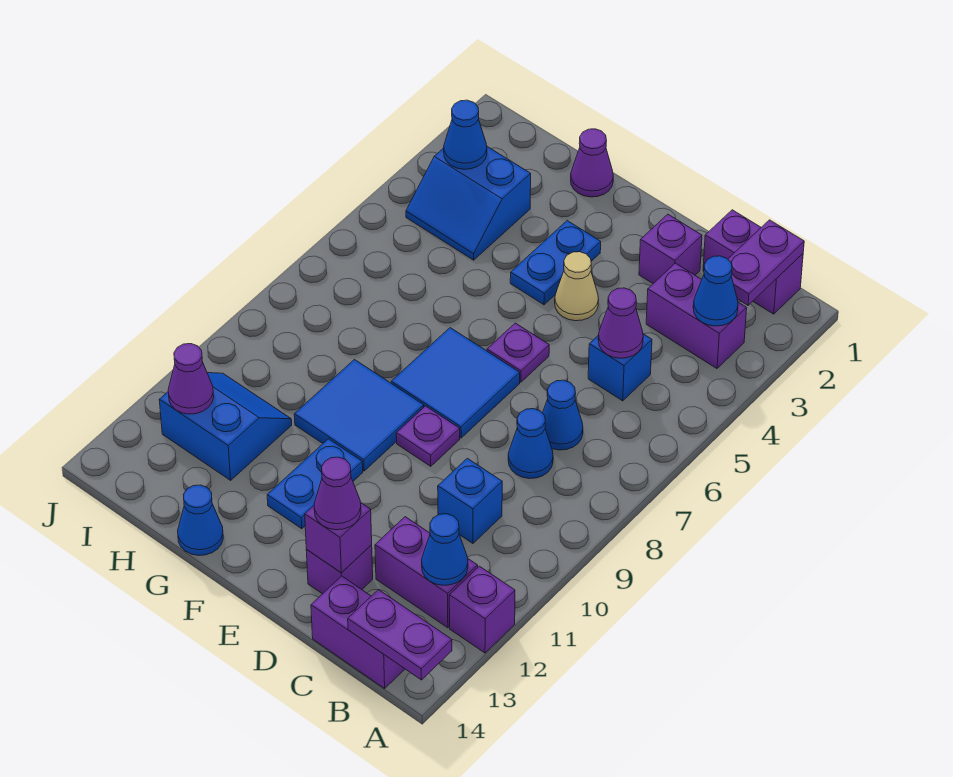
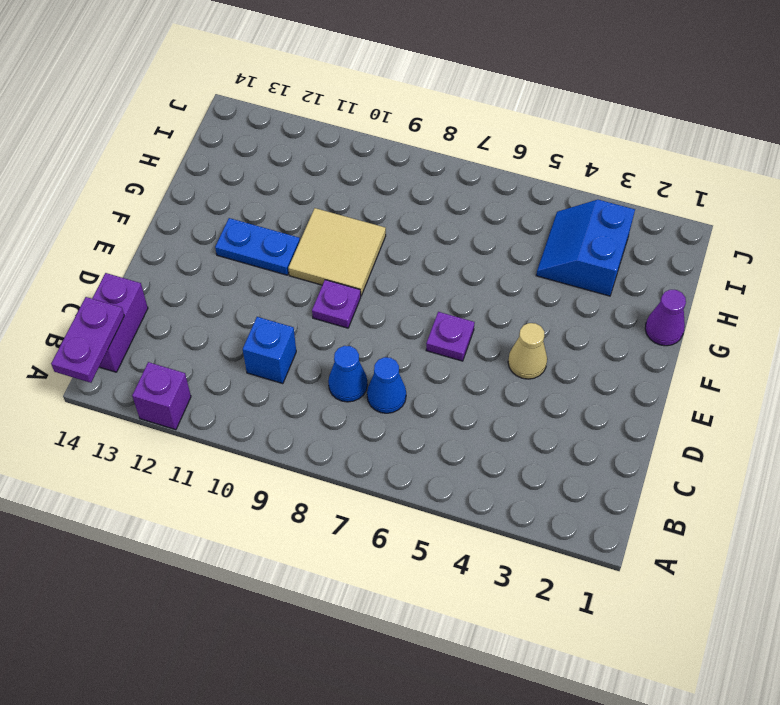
tan tile F9:G10 level 1 -> blue tile F9:G10 level 1
none -> purple brick B1:C1 level 1
none -> purple brick B3:C3 level 1
none -> purple brick B12:C12 level 1
none -> blue brick C5 level 1

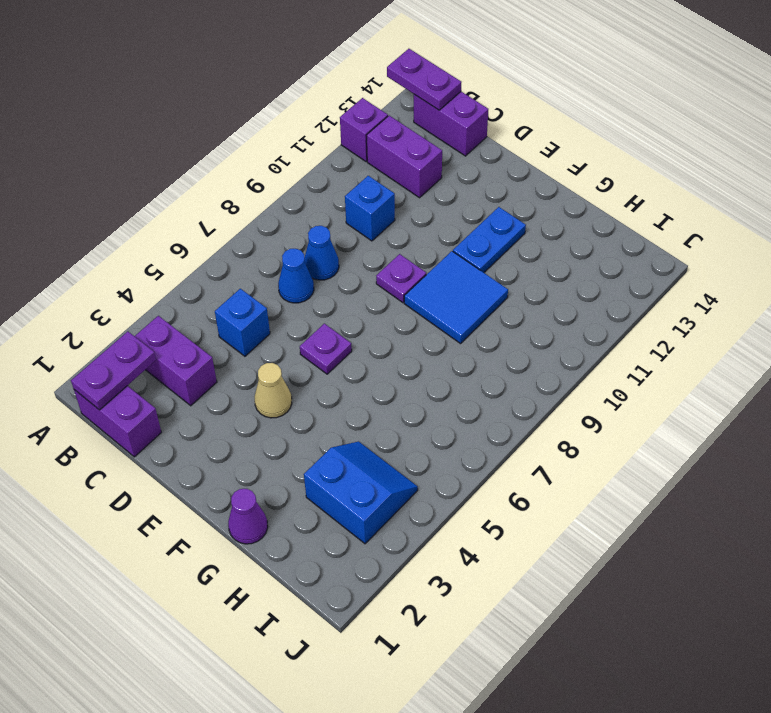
none -> purple brick D2 level 1
none -> purple brick D13 level 1
none -> blue tile E7:F8 level 1
none -> blue plate F3:F4 level 1

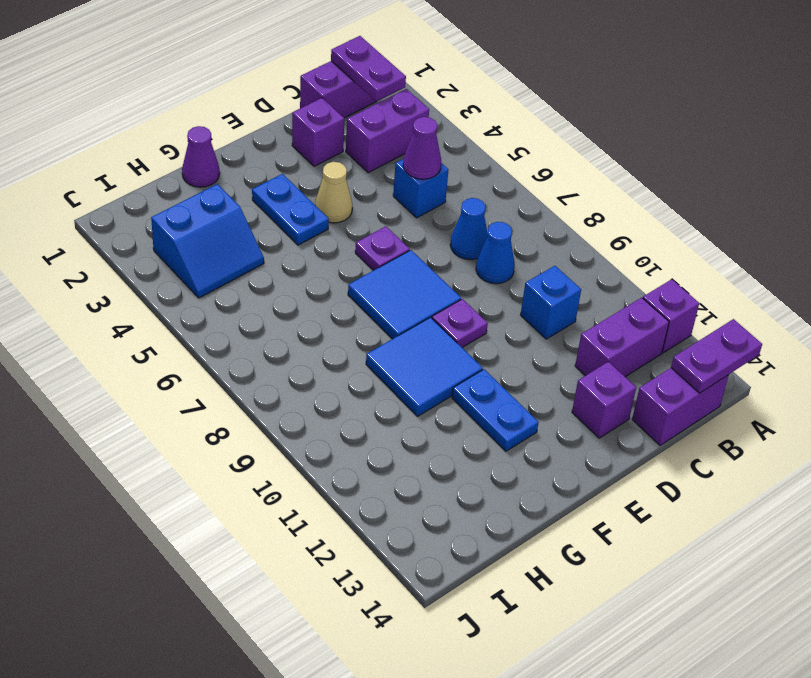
none -> blue cone G14 level 1
none -> blue slope H11:I12 level 1 top 12
none -> blue cone B3 level 2
none -> blue cone B12 level 2

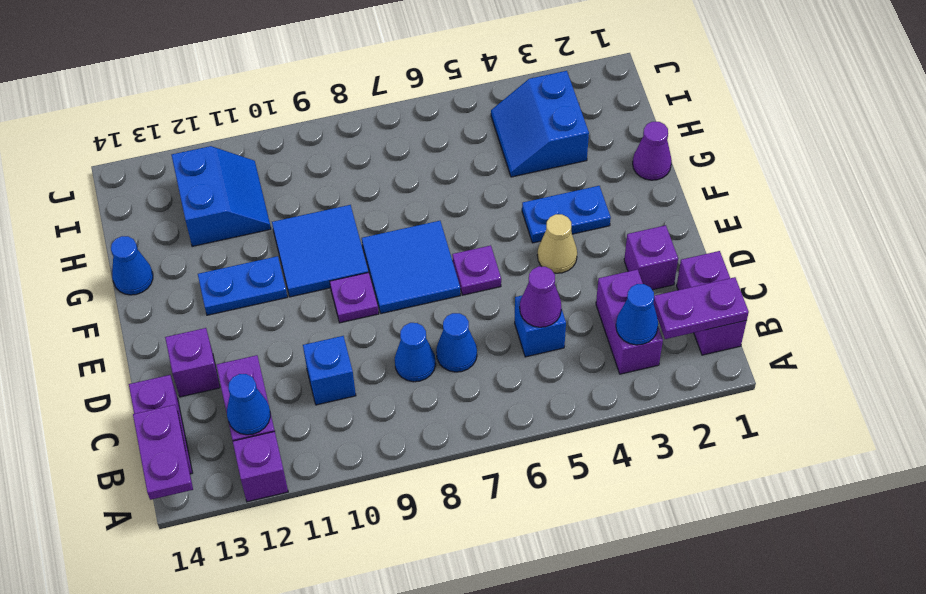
none -> purple brick D13 level 2
none -> blue cone I3 level 2
none -> purple cone I12 level 2
none -> purple cone D13 level 3

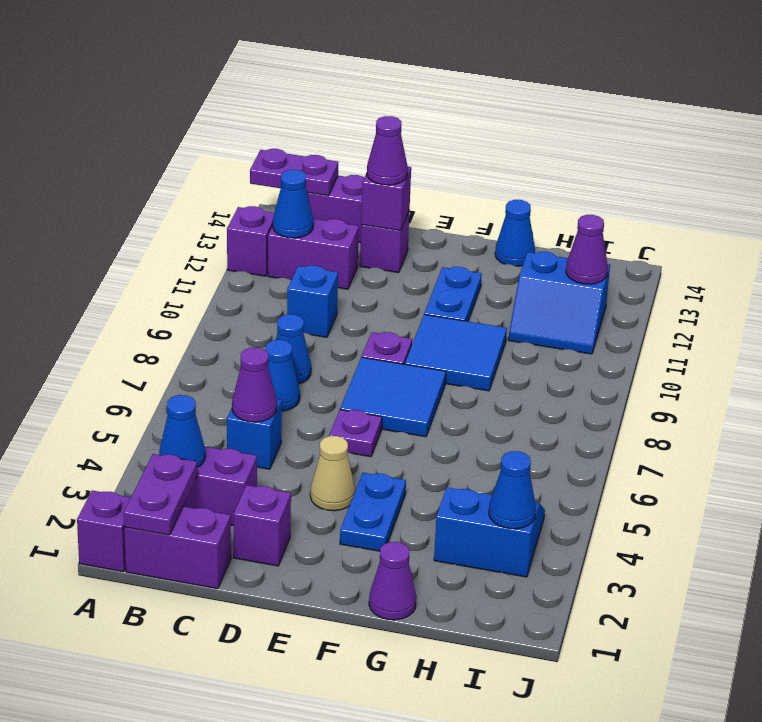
purple brick A1 level 1 -> none

